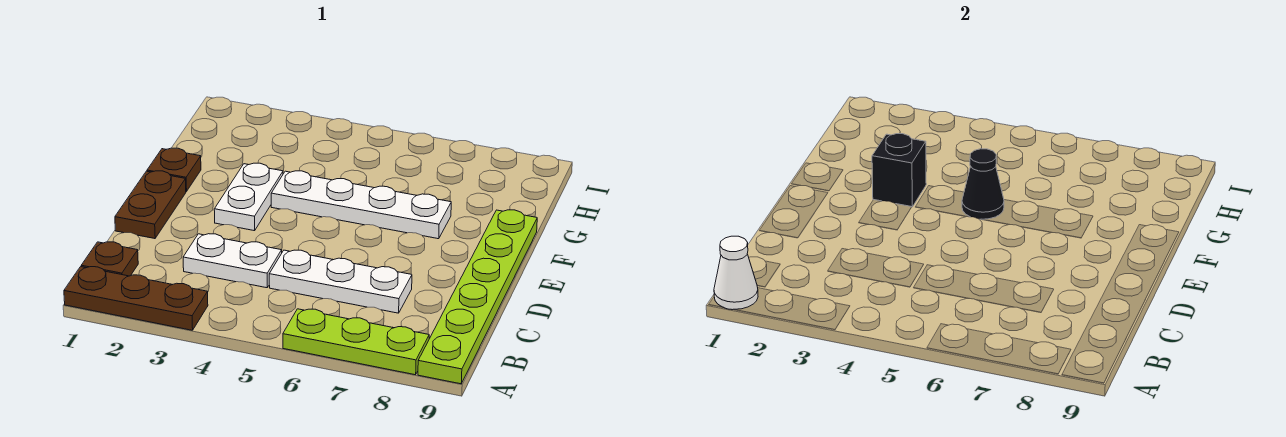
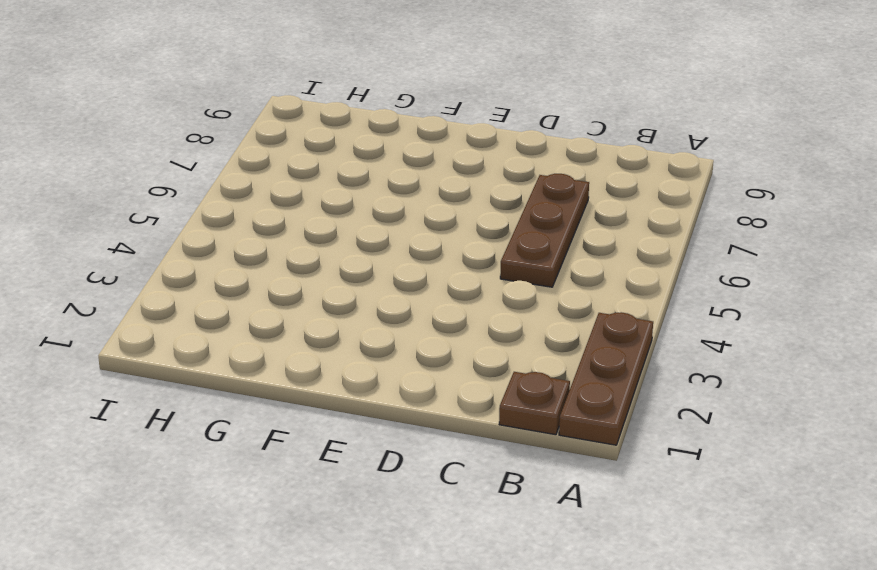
brown plate C5:C7 level 1 -> white plate C5:C7 level 1
none -> lime plate A6:A8 level 1
none -> lime plate A9:F9 level 1
none -> white plate C3:C4 level 1

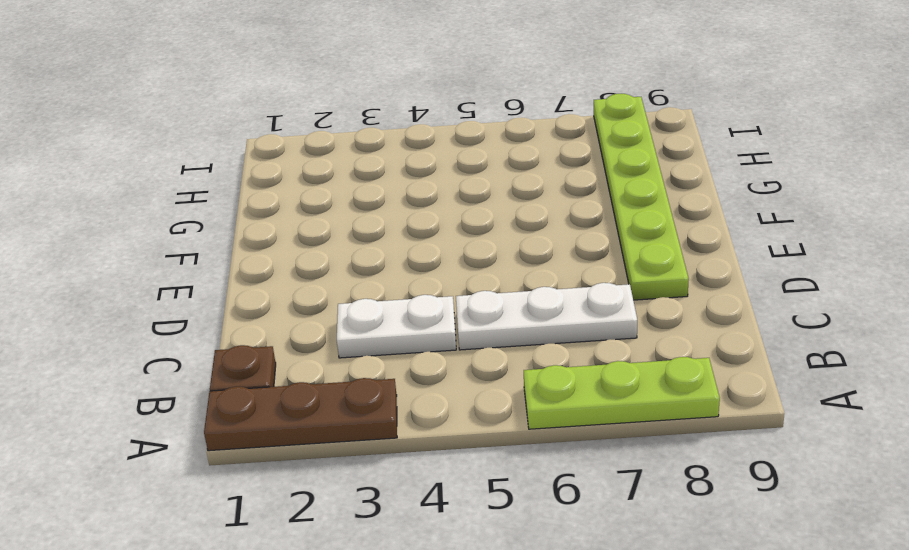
lime plate D8:I8 level 1 -> lime plate A9:F9 level 1
none -> brown plate D1:E1 level 1
none -> white plate E3:F3 level 1
none -> brown plate F1 level 1

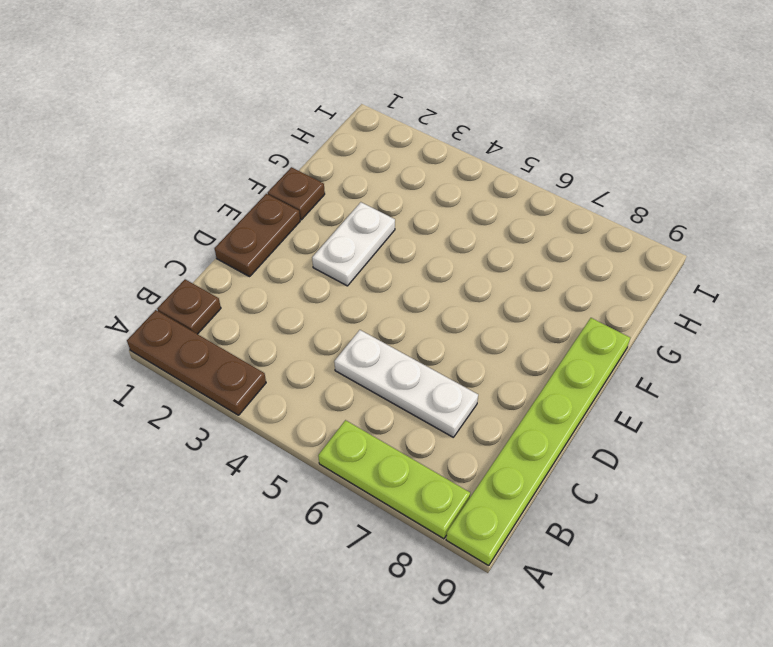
none -> white plate C3:C4 level 1
none -> white plate F4:F7 level 1
none -> white cone A1 level 2

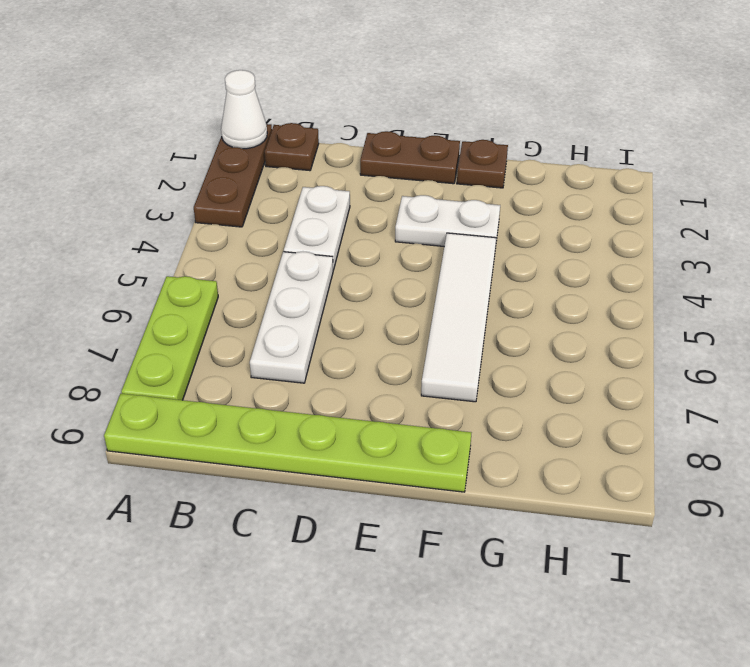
white tile F4:F7 level 1 -> white plate F4:F7 level 1
none -> black brick F3 level 2
none -> black cone F5 level 2

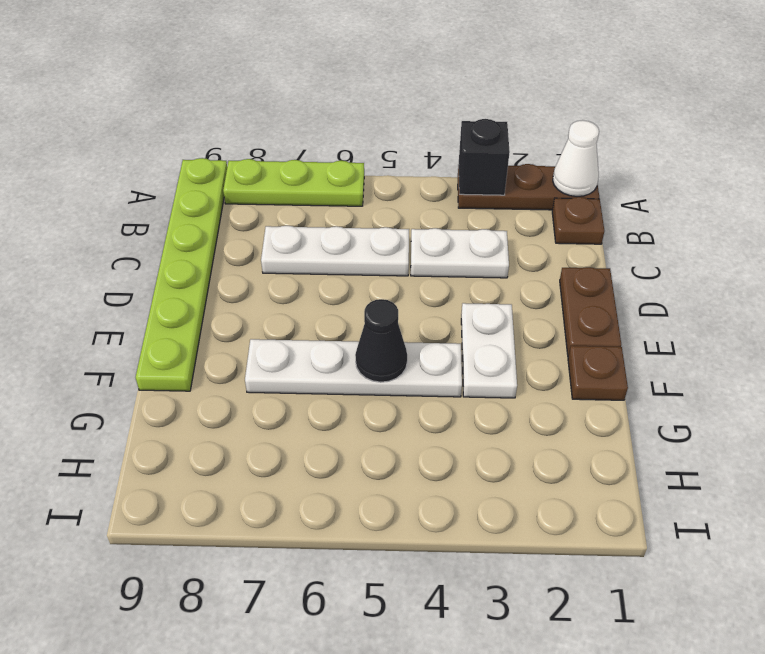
black brick A3 level 2 -> black brick F3 level 2

